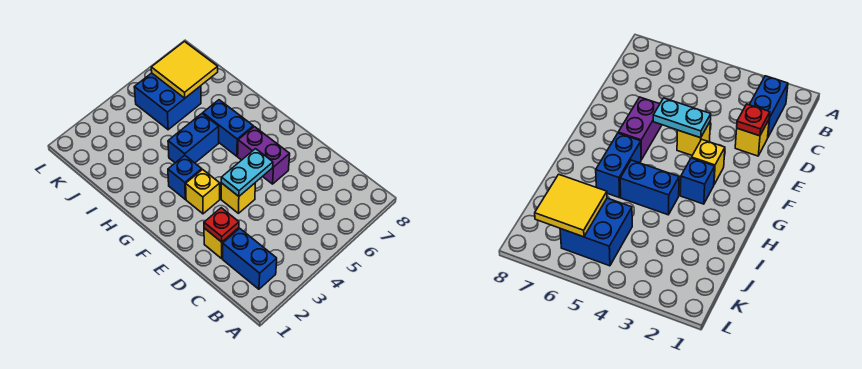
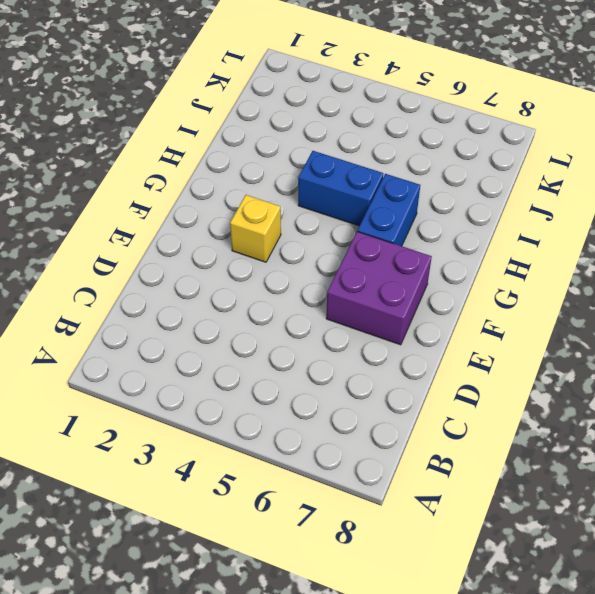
purple brick E6:F7 level 1 -> purple brick E6:F6 level 1
none -> blue brick B2:C2 level 1
none -> yellow brick D2 level 1
none -> yellow brick E4 level 1

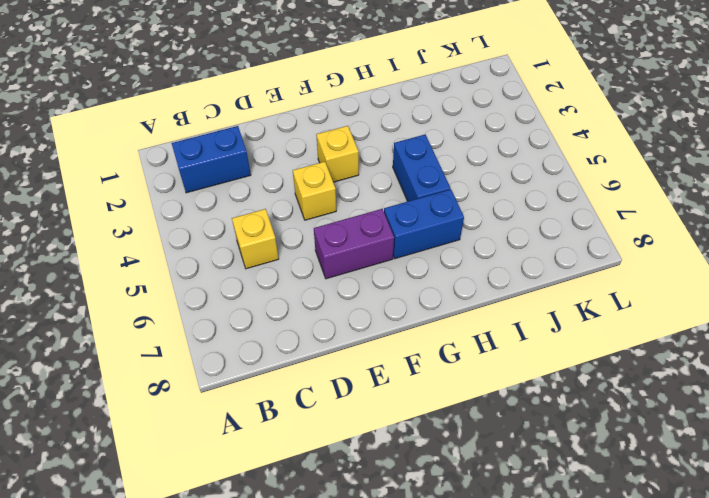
yellow brick C5 level 1 -> yellow brick D2 level 1
none -> blue brick G3 level 1
none -> blue brick J5:K6 level 1
none -> red plate D2 level 2

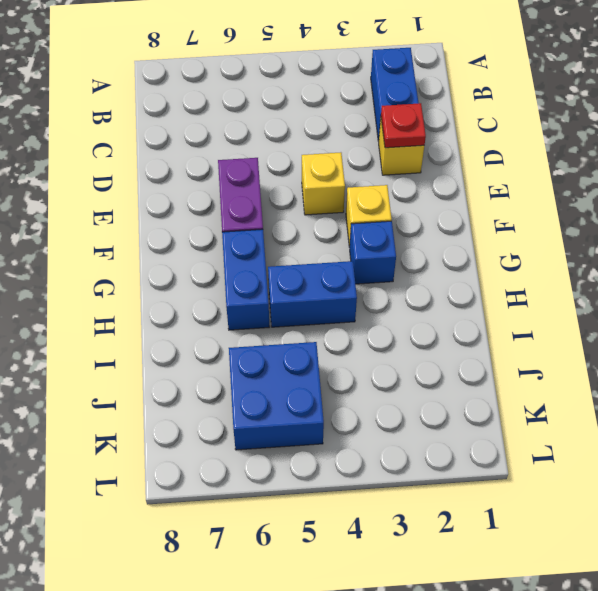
none -> cyan plate E4:E5 level 2
none -> yellow tile J6:K7 level 2

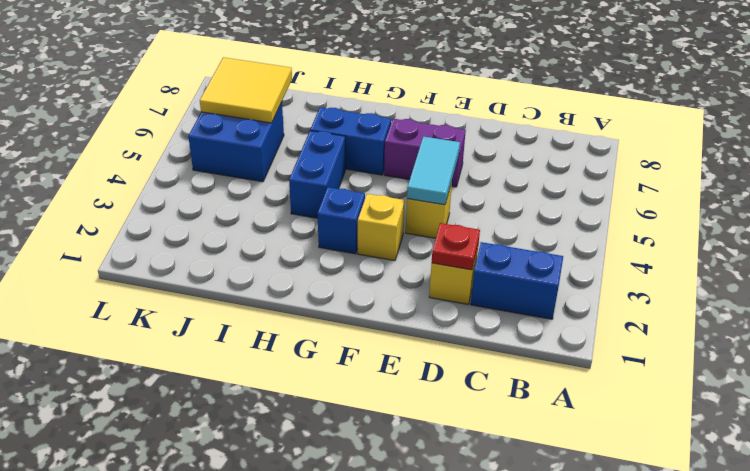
cyan tile E4:E5 level 2 -> cyan plate E4:E5 level 2

